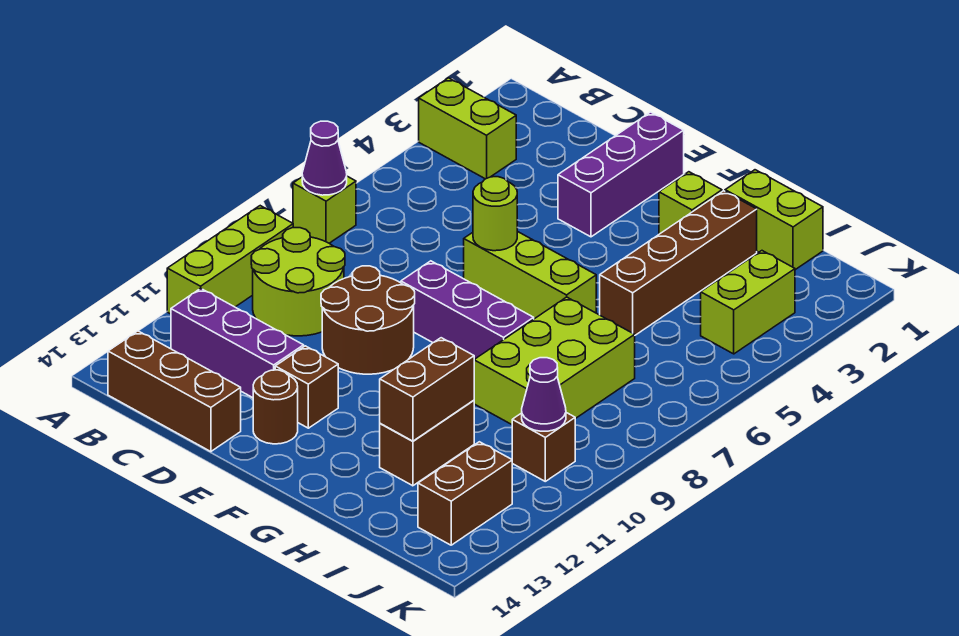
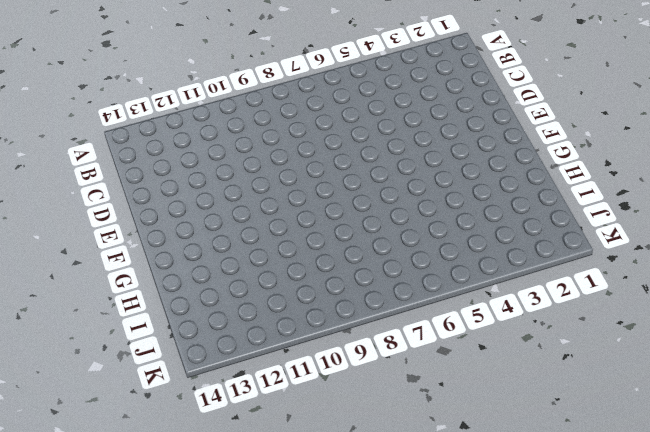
none -> lime brick A3:B3 level 1
none -> lime brick A7 level 1
none -> lime brick A9:A11 level 1

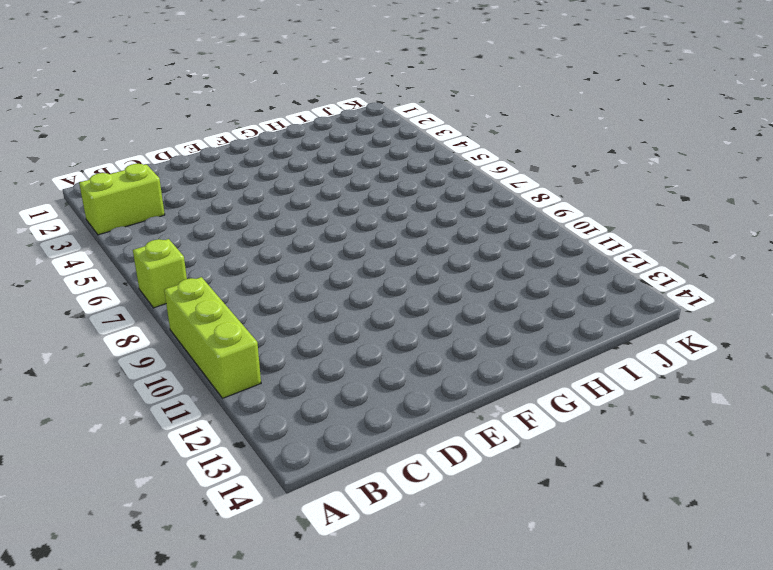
none -> lime round brick B9:C10 level 1
none -> purple brick B12:D12 level 1
none -> brown brick B14:D14 level 1

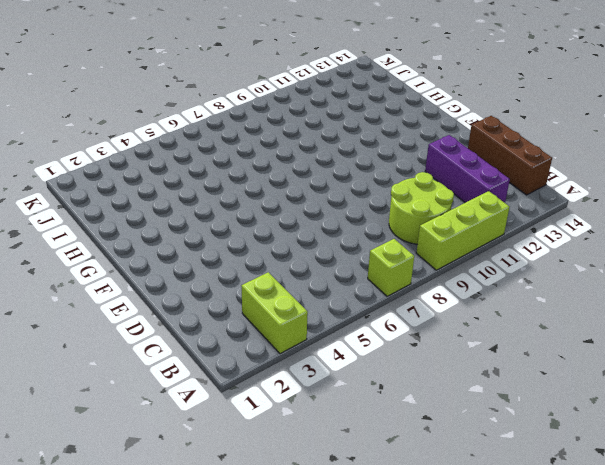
none -> brown round brick D9:E10 level 1
none -> purple brick E1:E3 level 1
none -> lime brick E6:G6 level 1

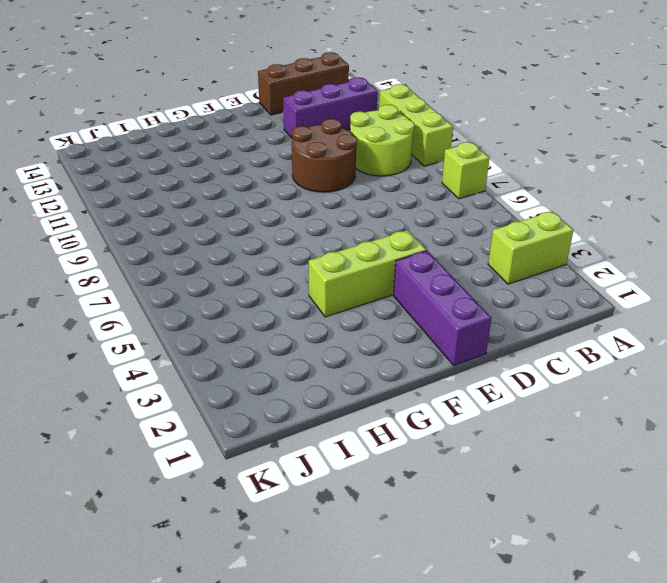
lime brick E4:G4 level 1 -> lime brick E6:G6 level 1
none -> purple brick E8:G8 level 1
none -> brown brick E12 level 1
none -> brown round brick E13 level 1

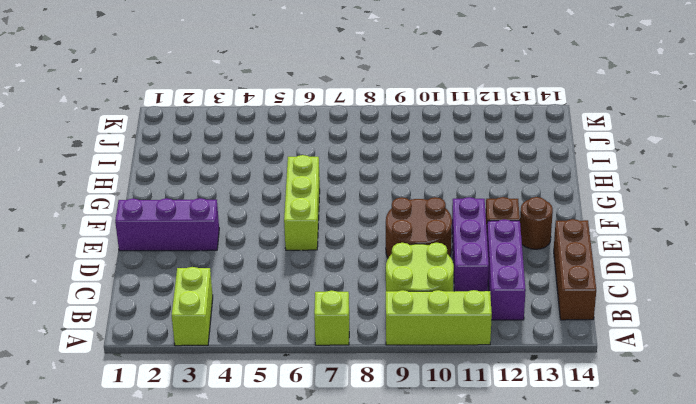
purple brick C11:E11 level 1 -> purple brick E8:G8 level 1
none -> lime brick G2 level 1
none -> lime brick H1:I1 level 1
none -> brown brick H2:H5 level 1

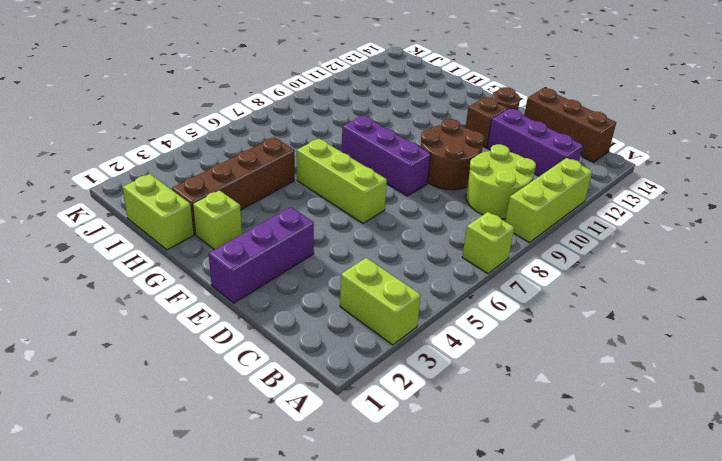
none -> lime brick H7:I9 level 1
none -> brown brick H11:H12 level 1
none -> lime brick J3:J4 level 1

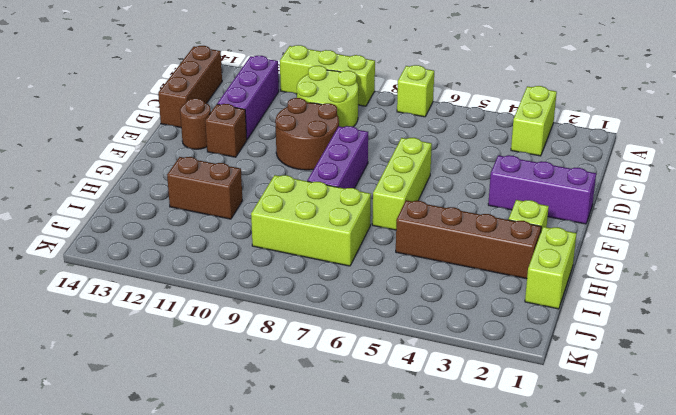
none -> lime brick J3:J4 level 1
none -> brown brick J10 level 1
none -> brown brick J12:J13 level 1

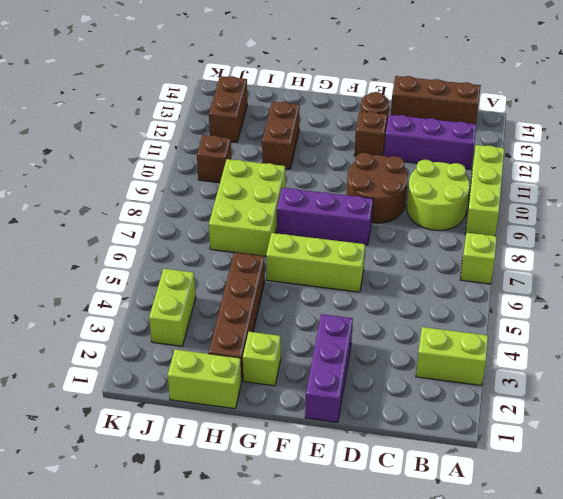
none -> purple cone A7 level 2
none -> lime round brick E6 level 2
none -> brown brick H11:H12 level 2

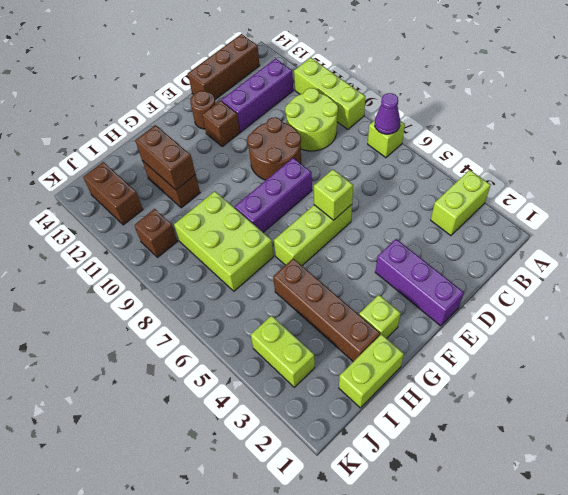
lime brick E6 level 2 -> lime round brick E6 level 2
none -> purple cone J10 level 2

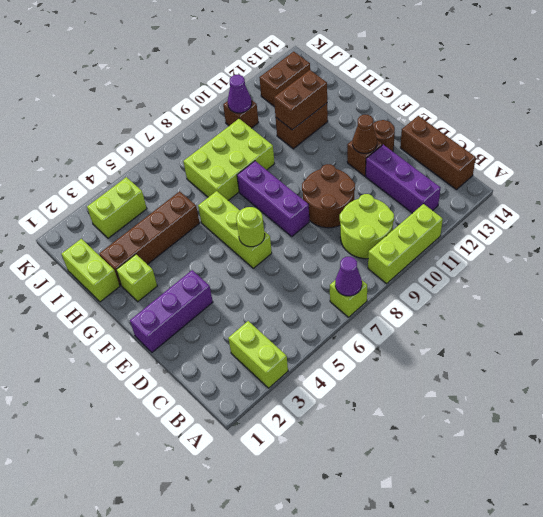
brown cone E12 level 2 -> none

